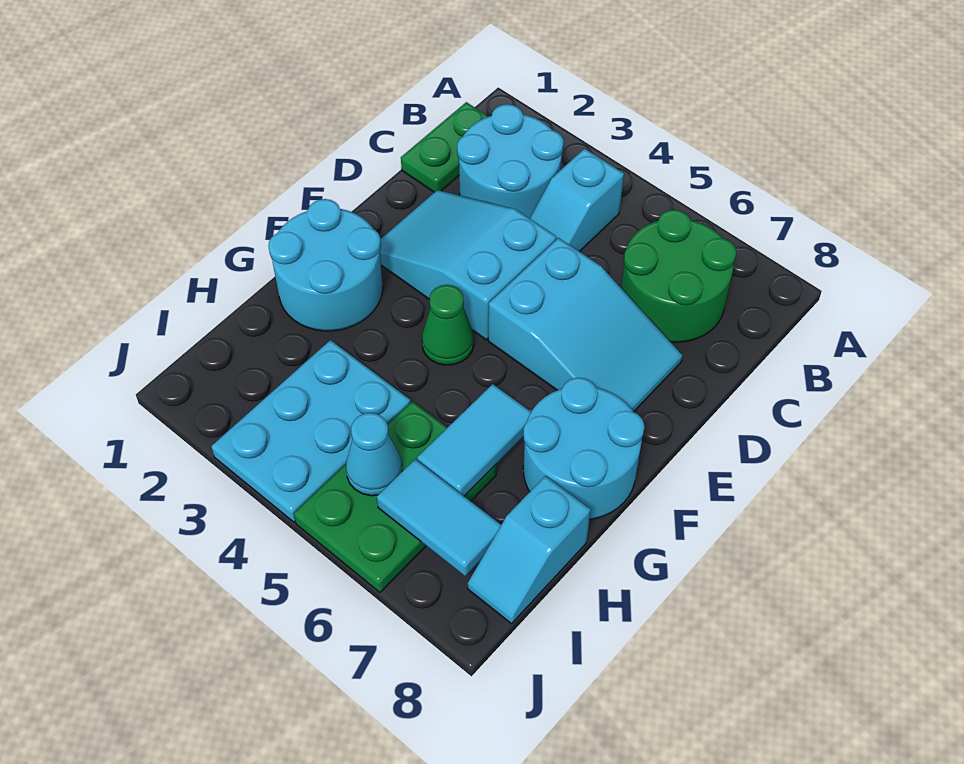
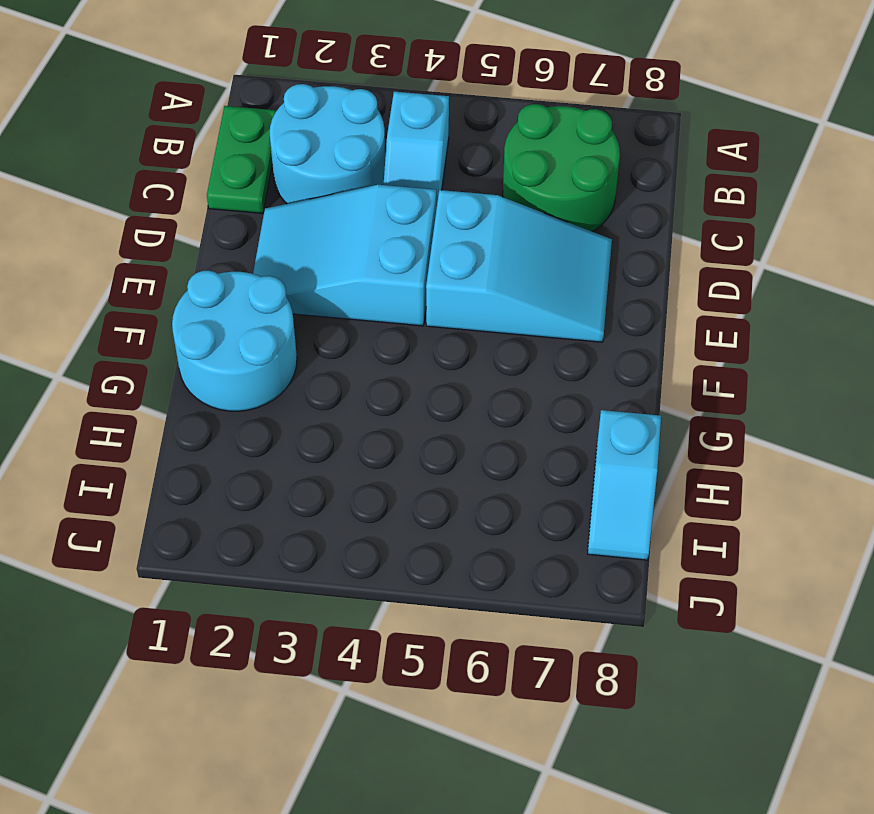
none -> green cone F4 level 1
none -> cyan round brick F7:G8 level 1
none -> cyan plate H3:J4 level 1

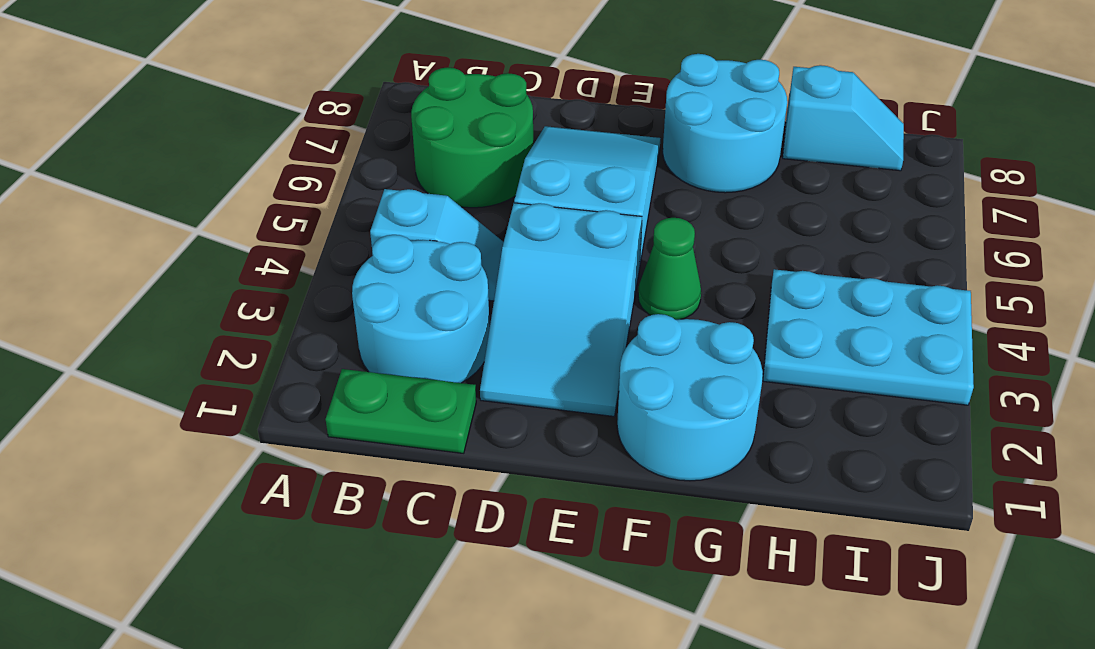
none -> green plate H5:J6 level 1
none -> cyan tile G6:H6 level 2
none -> cyan cone I5 level 2

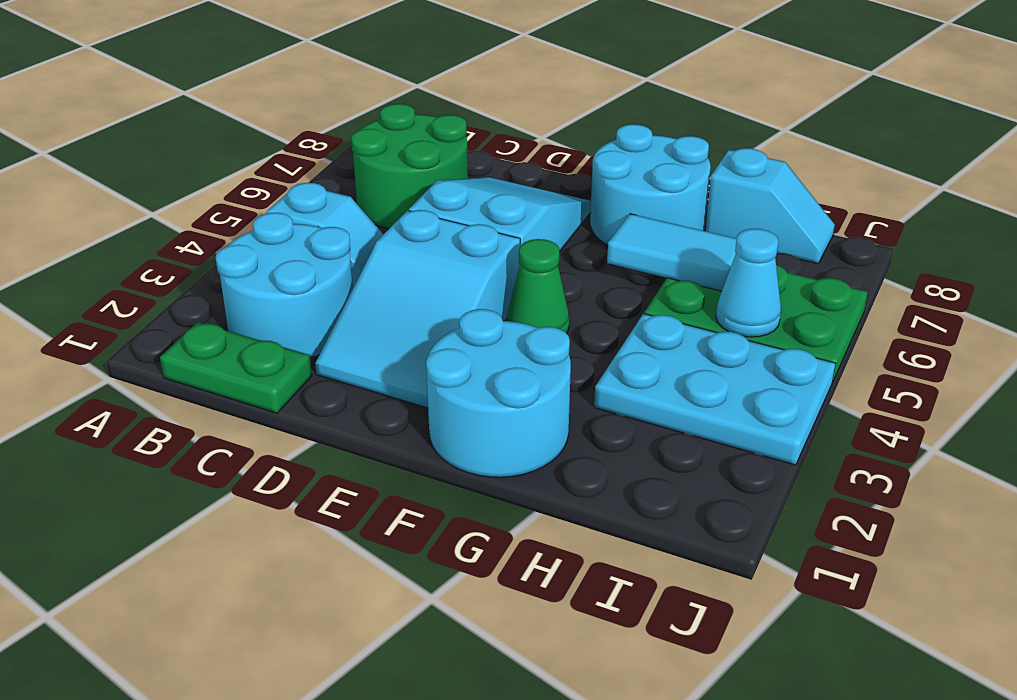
none -> cyan tile I6:I7 level 2

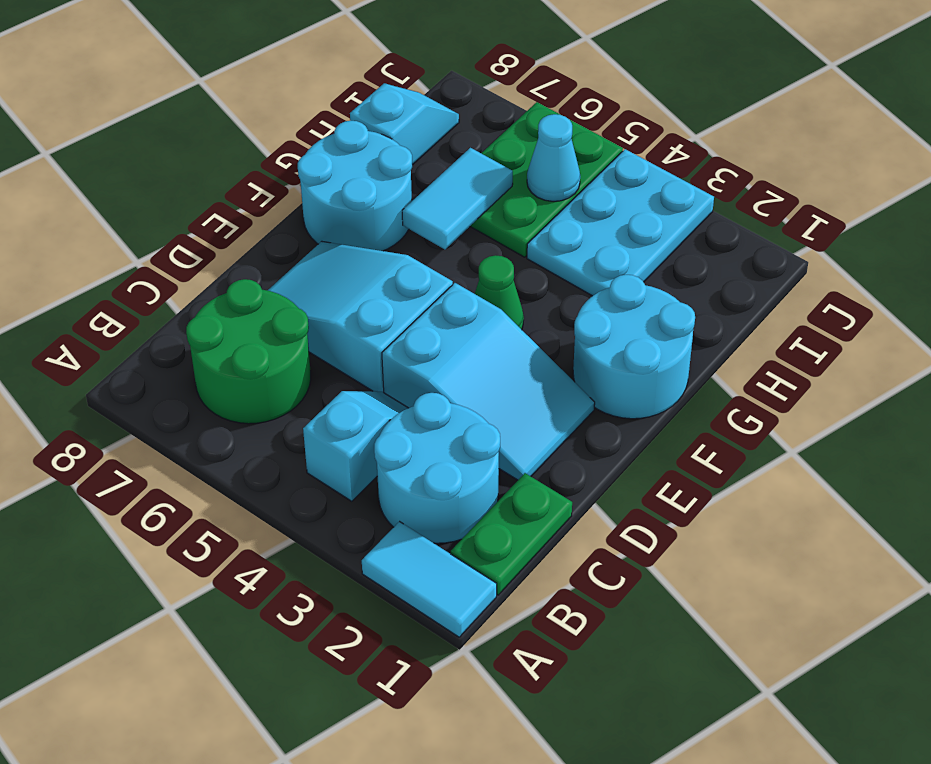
cyan tile A1:A2 level 1 -> cyan tile I6:I7 level 2

